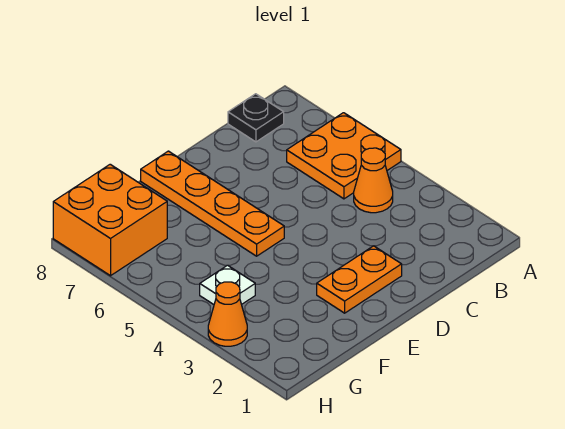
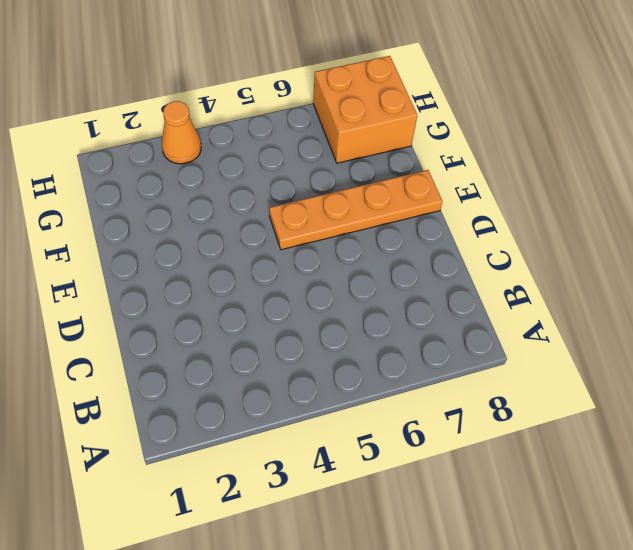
none -> orange plate A5:B6 level 1
none -> orange cone B4 level 1

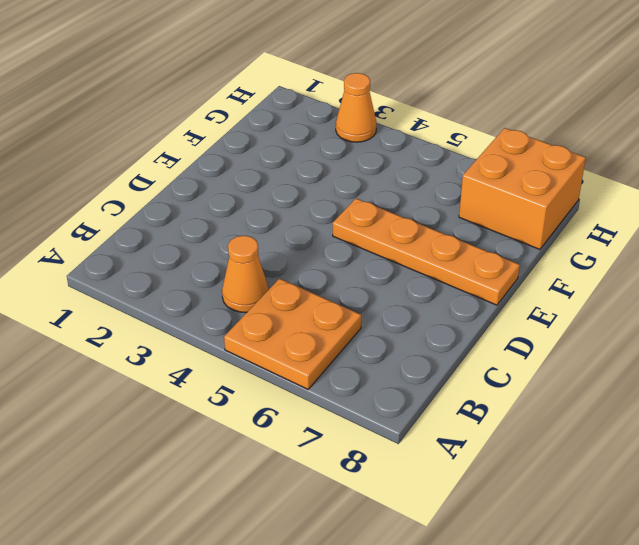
none -> black plate B8 level 1
none -> orange plate D2:E2 level 1

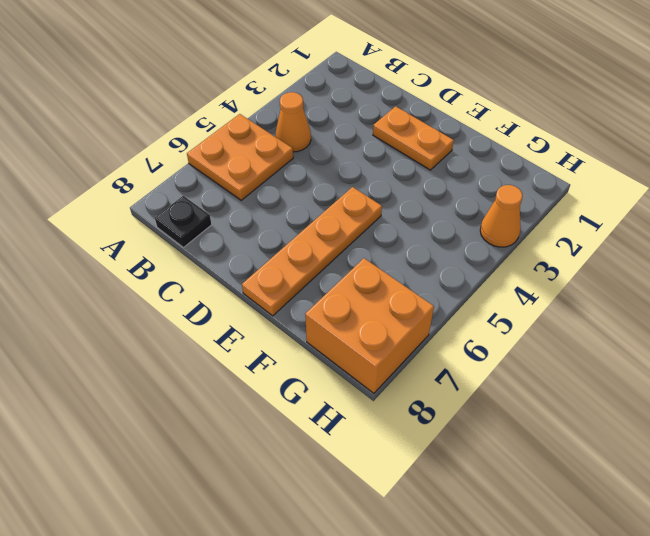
none -> white plate G4 level 1

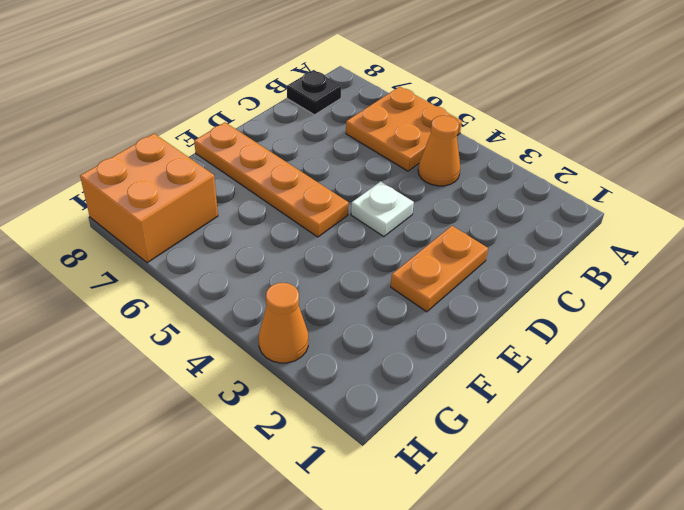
white plate D4 level 1 -> white plate G4 level 1

